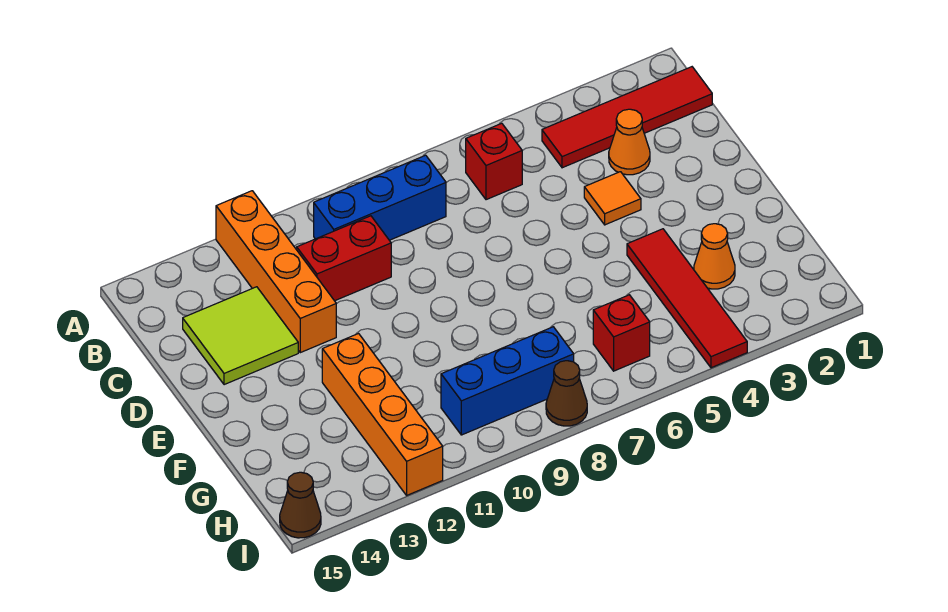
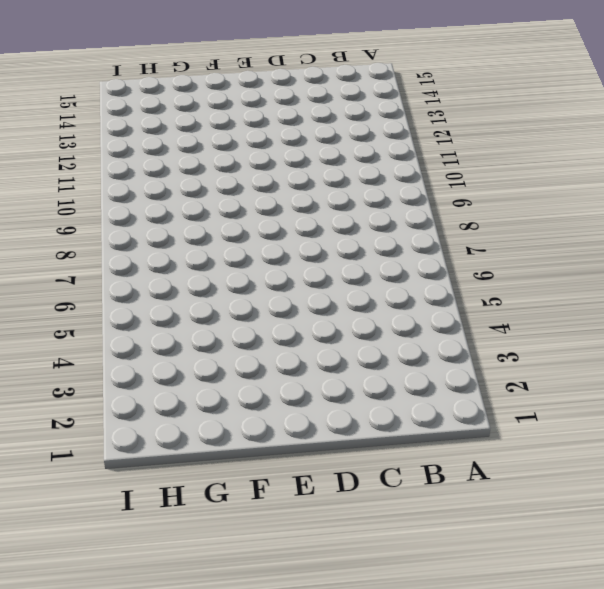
none -> orange brick A12:D12 level 1
none -> red tile B1:B4 level 1
none -> red brick B6 level 1

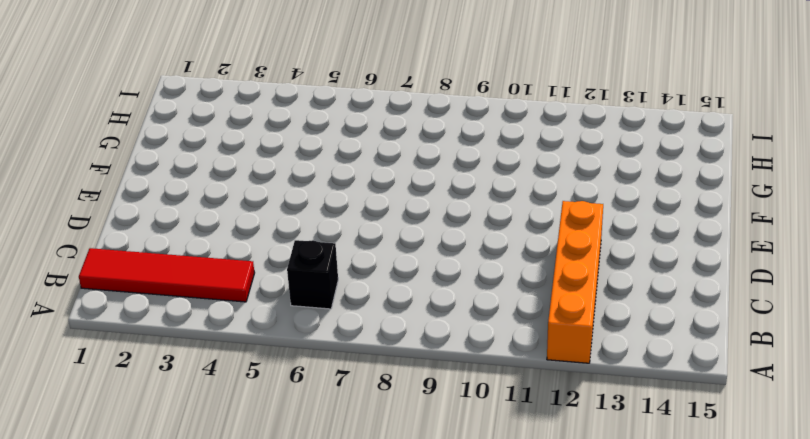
black brick B6 level 1 -> red brick B6 level 1
none -> blue brick B8:B10 level 1
none -> orange cone C3 level 1
none -> red brick C10:C11 level 1

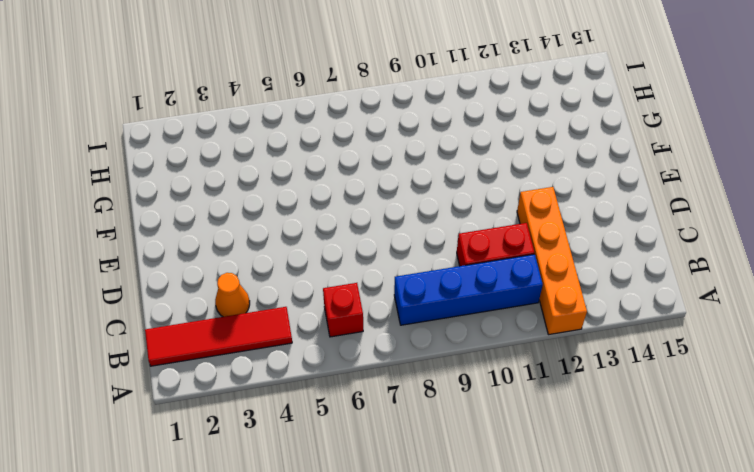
blue brick B8:B11 level 1 -> blue brick B8:B10 level 1
none -> lime tile C13:D14 level 1
none -> orange tile D4 level 1
none -> red tile F4:I4 level 1

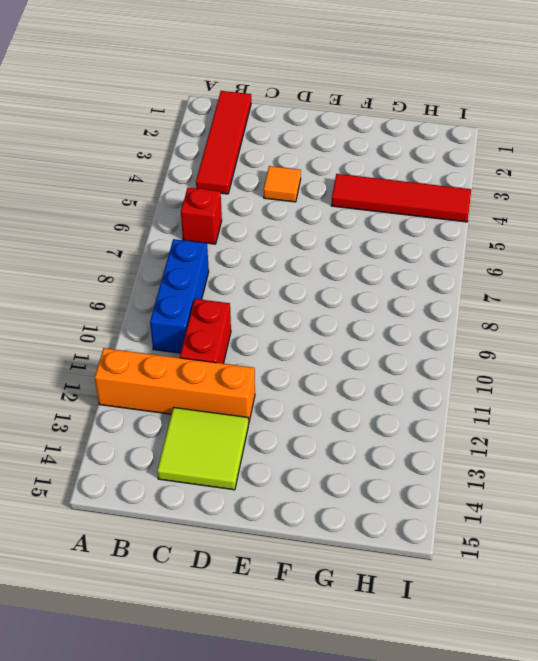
none -> orange cone C3 level 1
none -> orange brick F12:I12 level 1
none -> orange cone G3 level 1

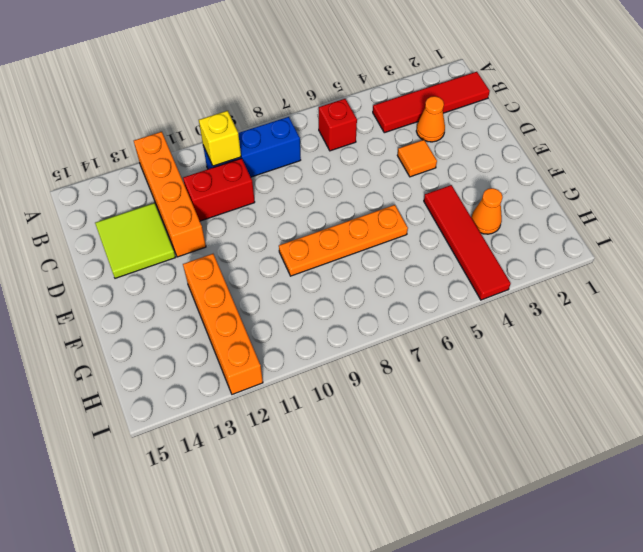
yellow brick B10 level 2 -> none
orange plate F6:F9 level 1 -> none
none -> red brick H6 level 1
none -> blue brick H8:H10 level 1
none -> brown cone I8 level 1

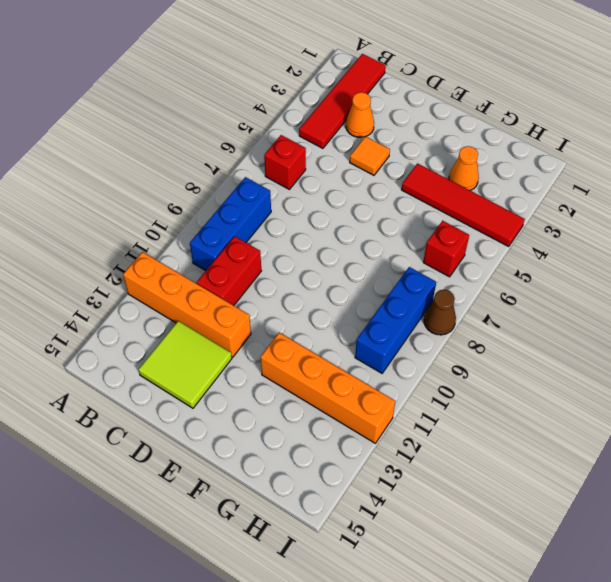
none -> brown cone I15 level 1

